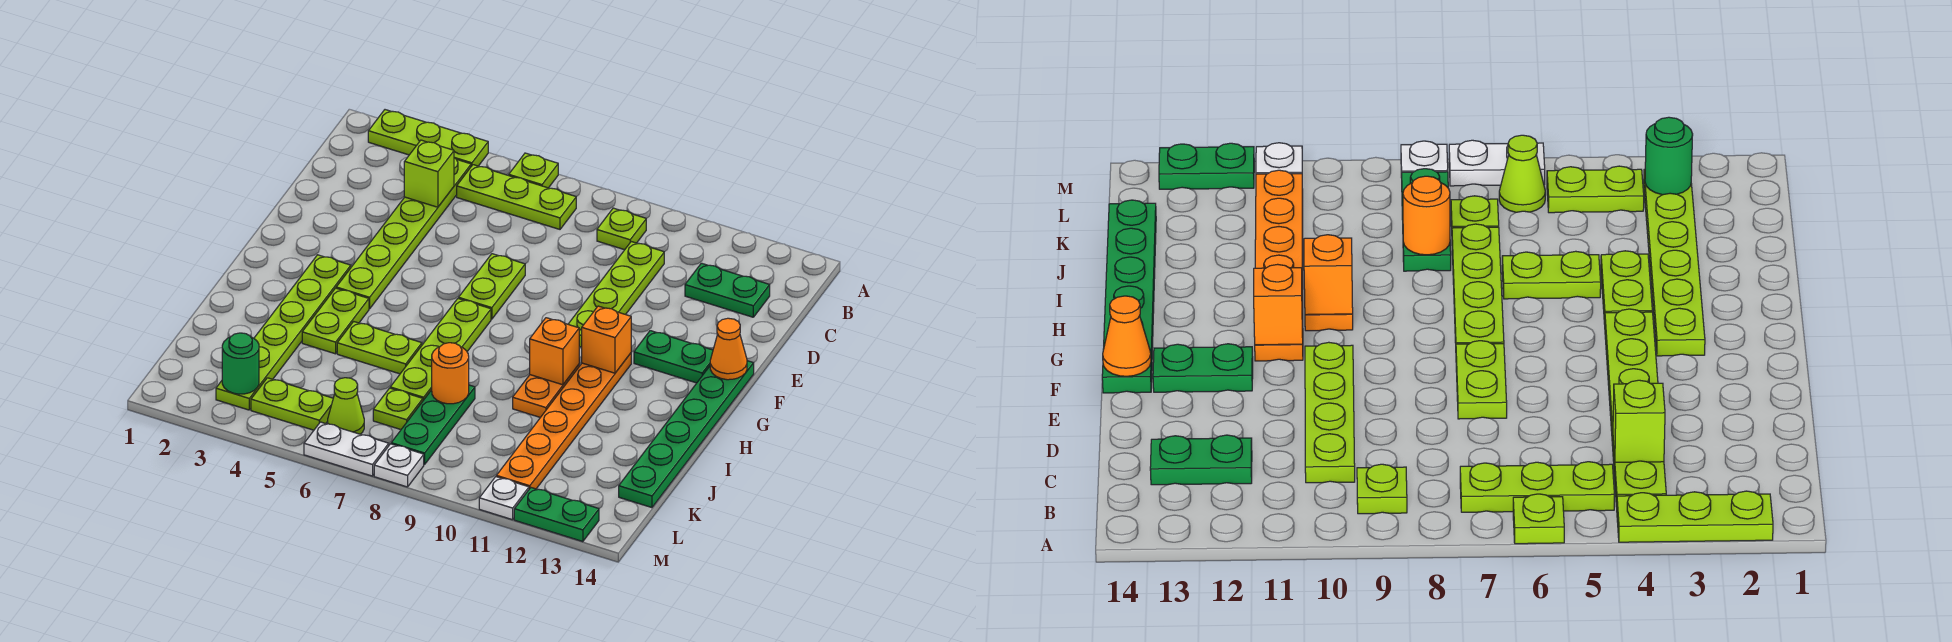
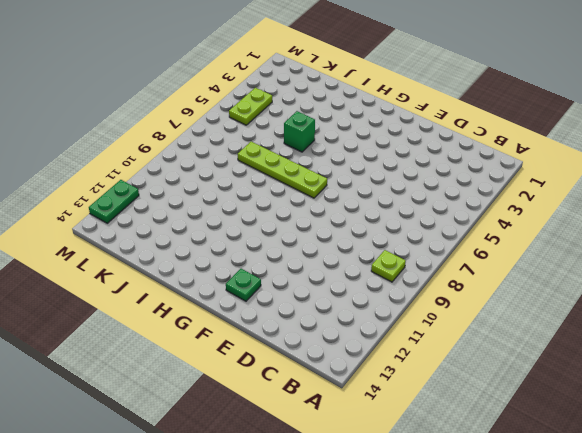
green plate F13 level 1 -> green plate F12:F13 level 1
green brick I5 level 1 -> lime plate I5:I6 level 1
none -> lime plate A2:A4 level 1
none -> lime plate A6 level 1
none -> lime plate B4:G4 level 1
none -> lime plate B5:B7 level 1

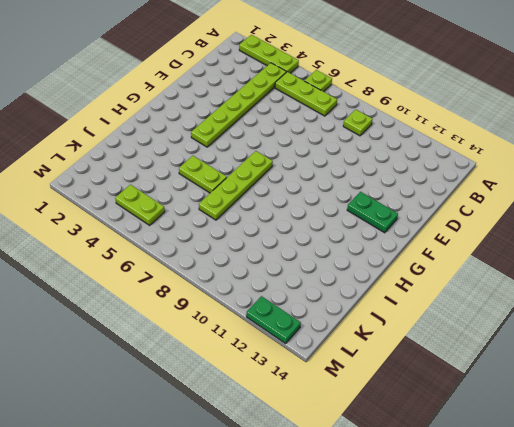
none -> lime plate C10:F10 level 1
none -> green plate C12:C13 level 1
none -> lime plate E7:F7 level 1
none -> green plate F14:K14 level 1

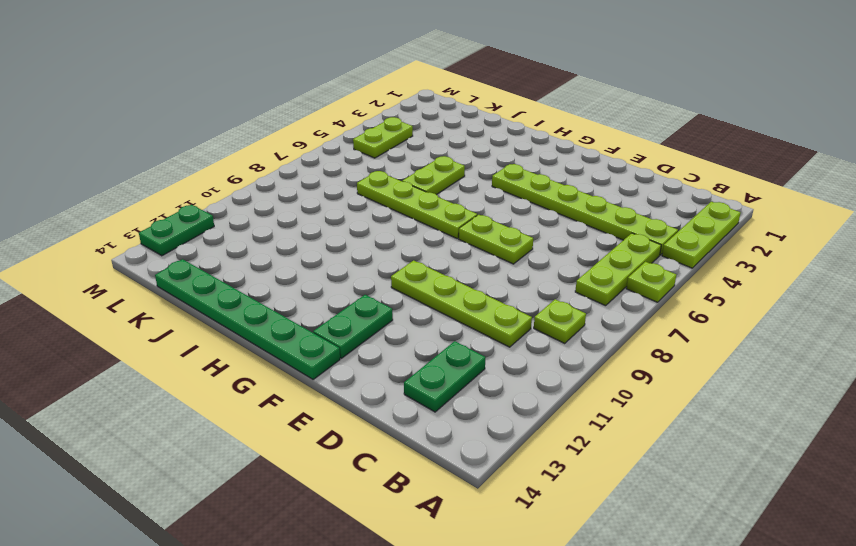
none -> lime plate G3:L3 level 1
none -> orange plate G11:L11 level 1
none -> lime plate H4:I4 level 1
none -> orange plate H10:I10 level 1

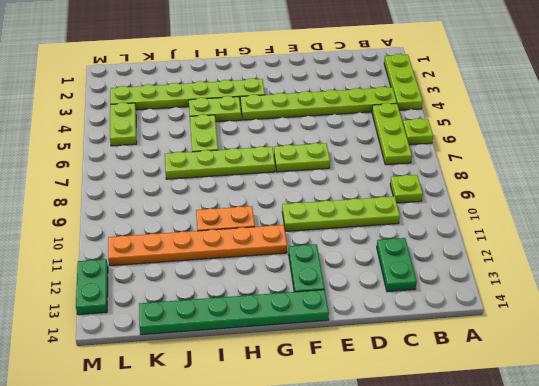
none -> green plate J8:L8 level 1
none -> lime plate K7 level 1
none -> lime cone L6 level 1
none -> white plate M6:M7 level 1

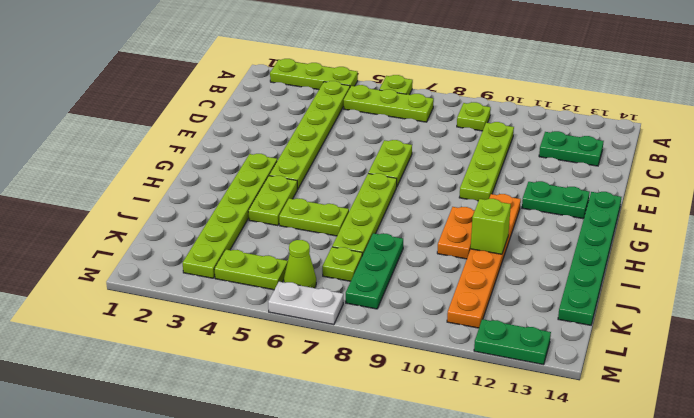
lime brick I11 level 2 -> lime brick C4 level 2
none -> white plate M8 level 1
none -> white plate M11 level 1
none -> orange cone F14 level 2
none -> orange brick G11 level 2

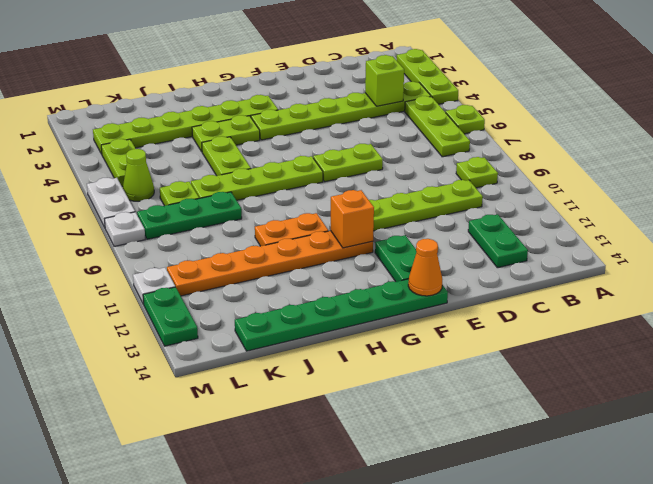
none -> orange brick H10 level 2
none -> orange round brick J8 level 2
none -> green round brick L3 level 2

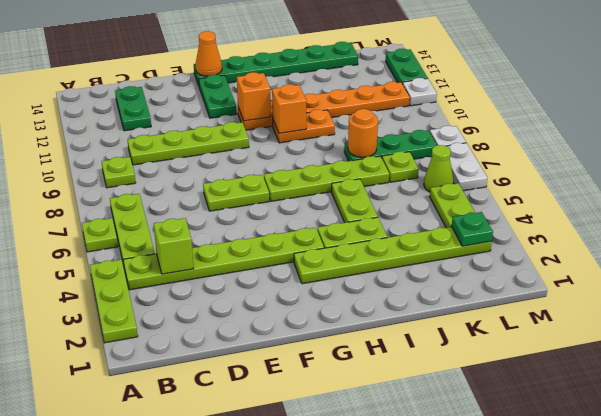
green plate L3 level 2 -> green round brick L3 level 2

